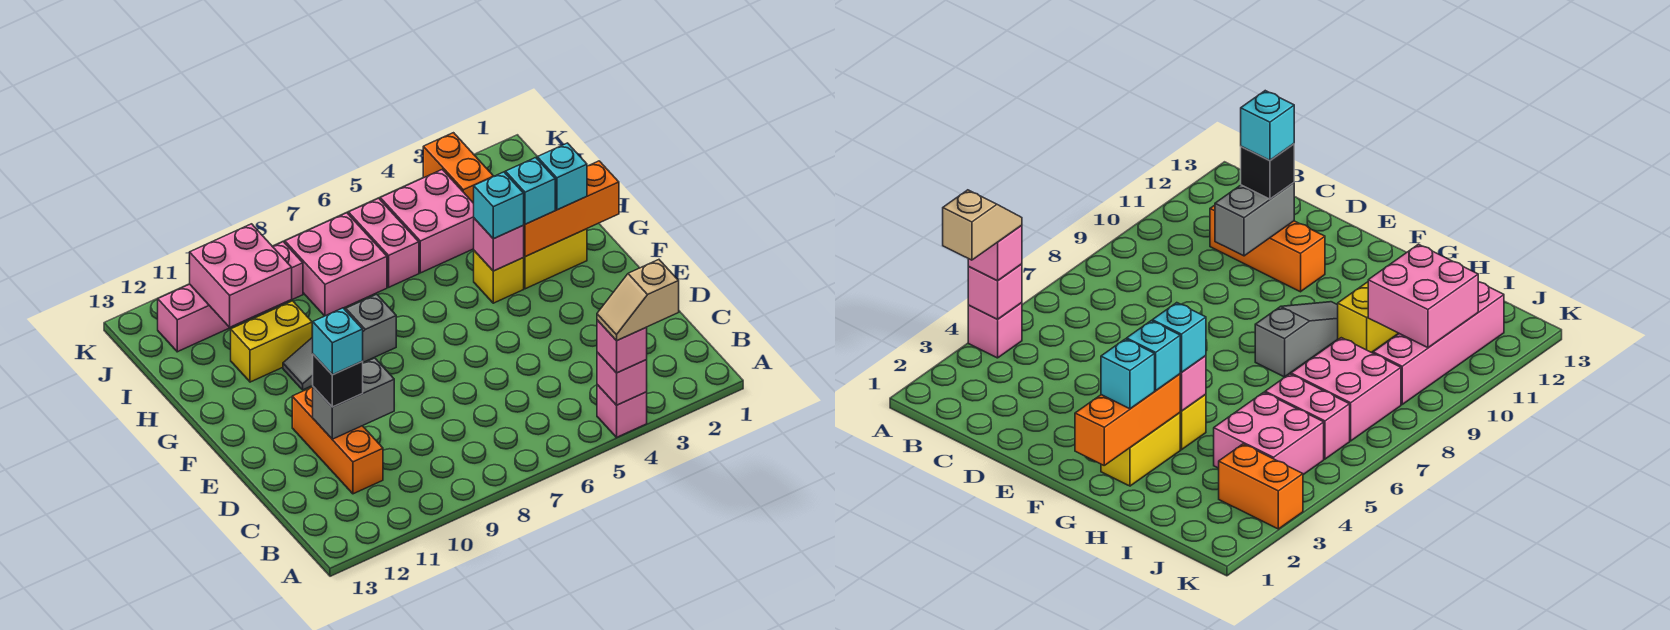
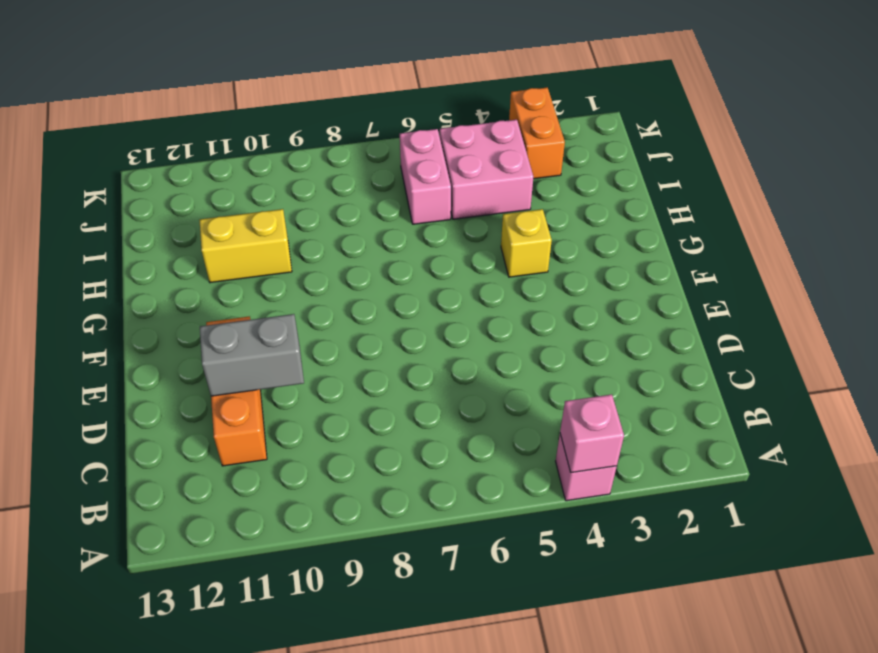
none -> yellow brick G2:G3 level 1
none -> grey slope G8:G10 level 1 top 8
none -> pink brick I7:J8 level 1

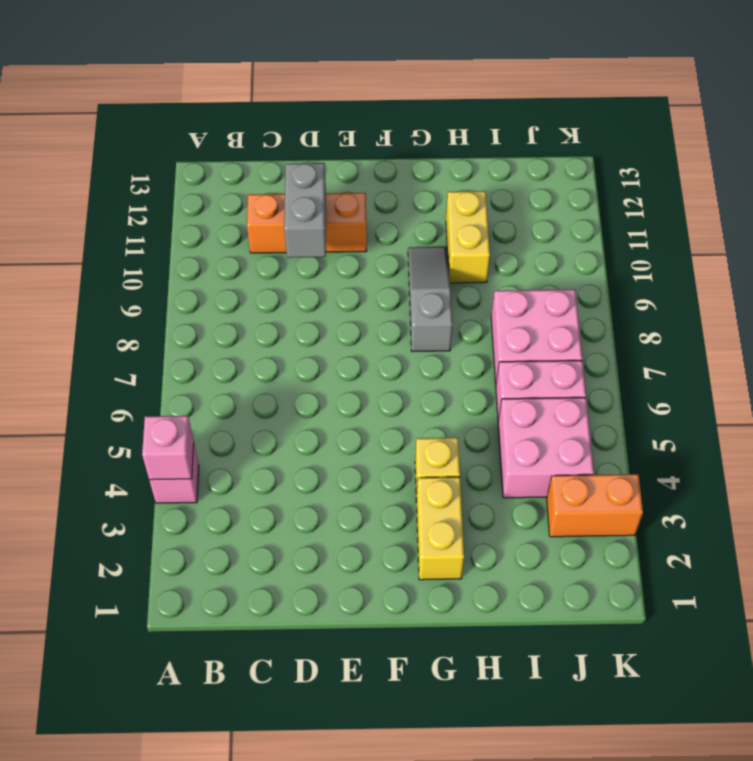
none -> pink brick J9:J12 level 1
none -> orange brick G1:G3 level 2
none -> pink brick G4 level 2

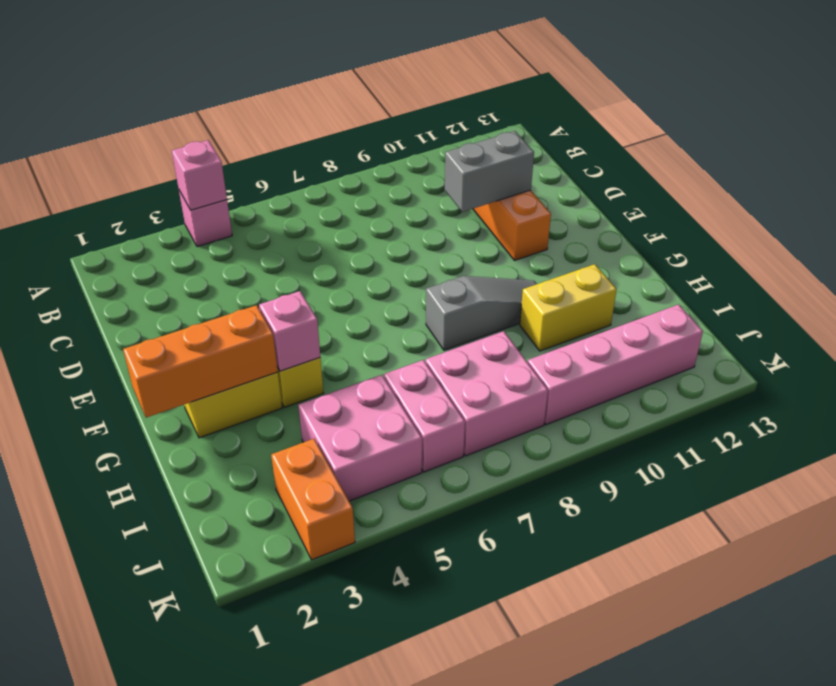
none -> pink brick I10:J11 level 2
none -> pink brick A4 level 3
none -> black brick D11 level 3

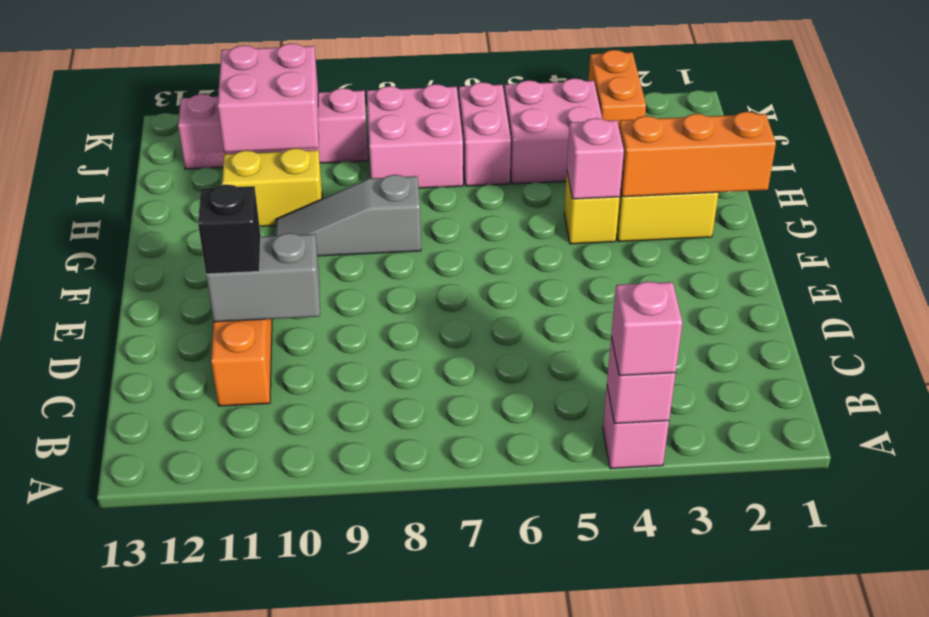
none -> cyan brick G2 level 3
none -> cyan brick G3 level 3
none -> cyan brick G4 level 3

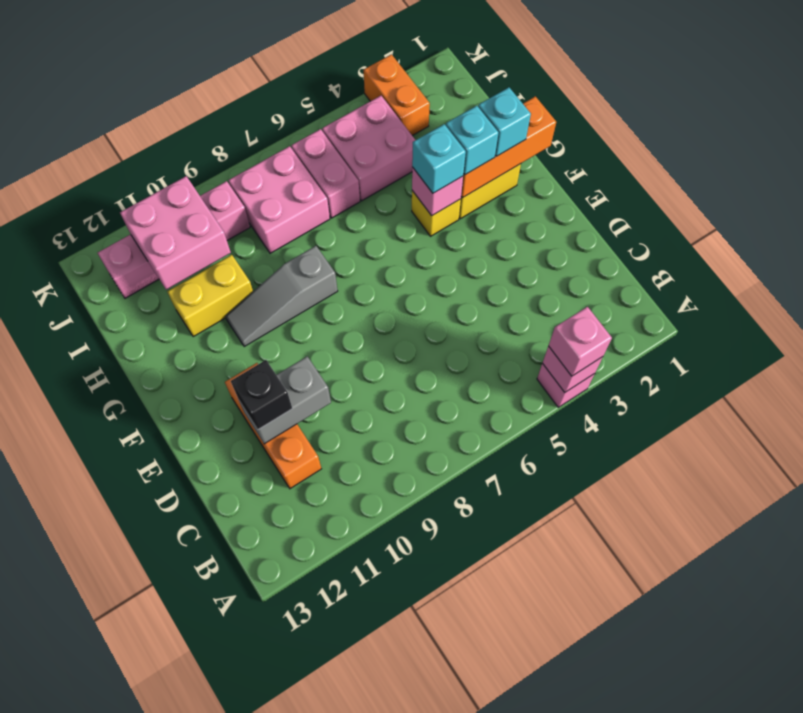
none -> tan slope A3:A4 level 4 top 3
none -> cyan brick D11 level 4

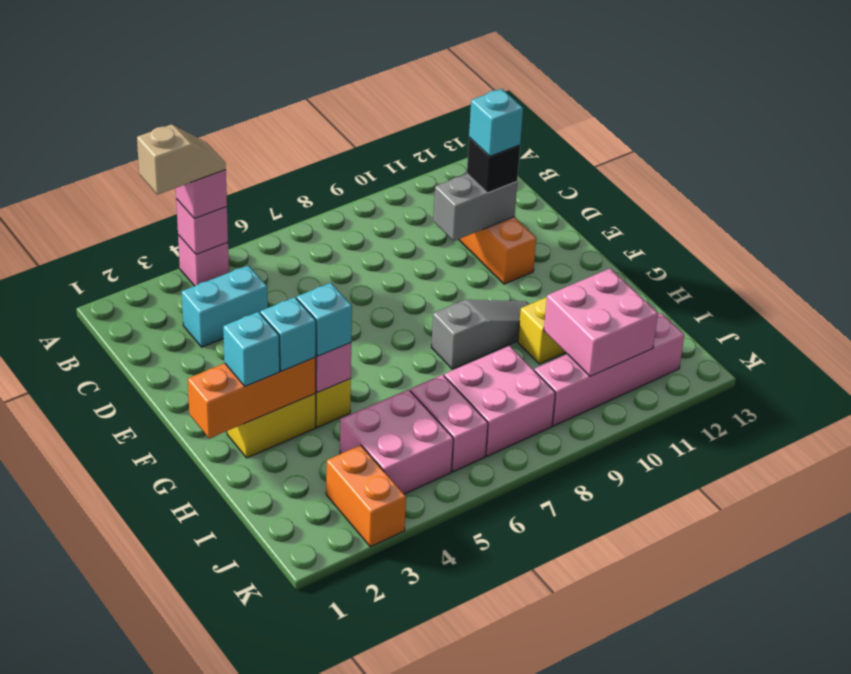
cyan brick C3:C4 level 1 -> none

